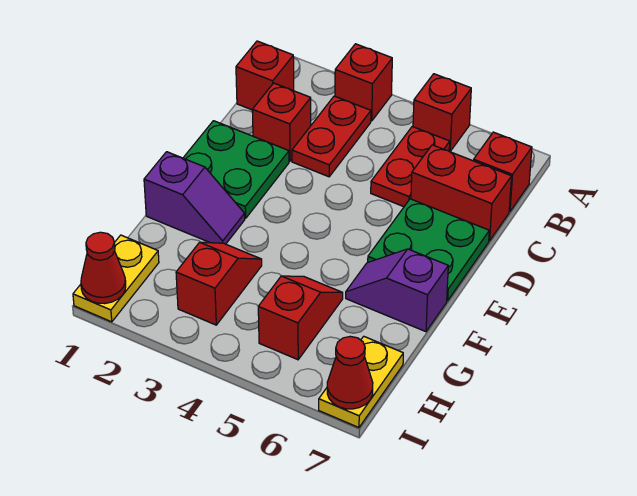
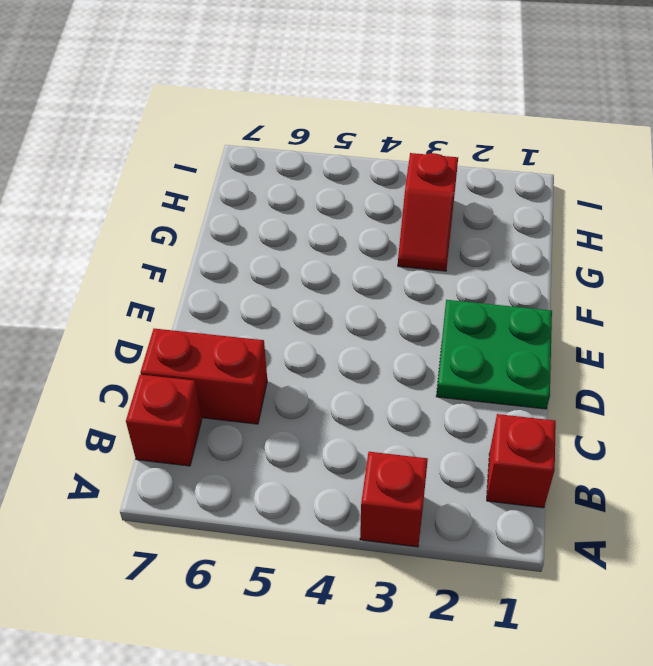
none -> red brick A5 level 1
none -> red plate B3:C3 level 1
none -> red plate B5:C5 level 1

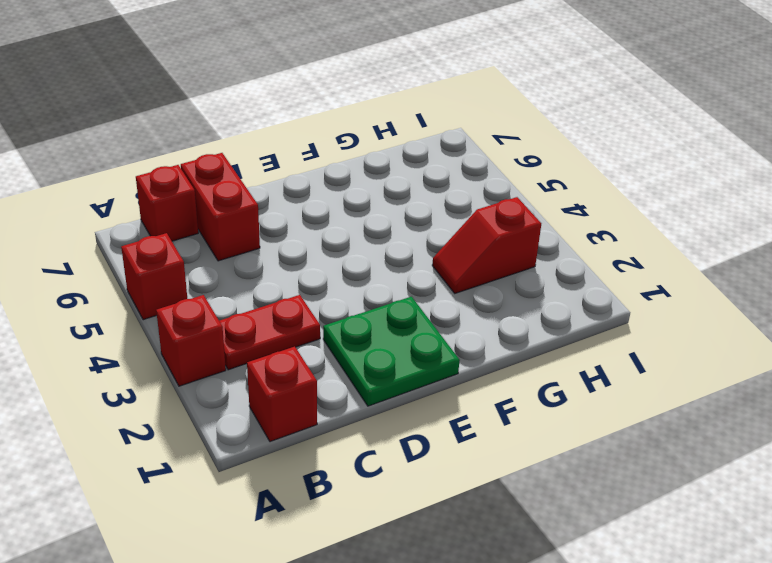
none -> red plate B5:C5 level 1
none -> red brick C2 level 1
none -> green plate D6:E7 level 1

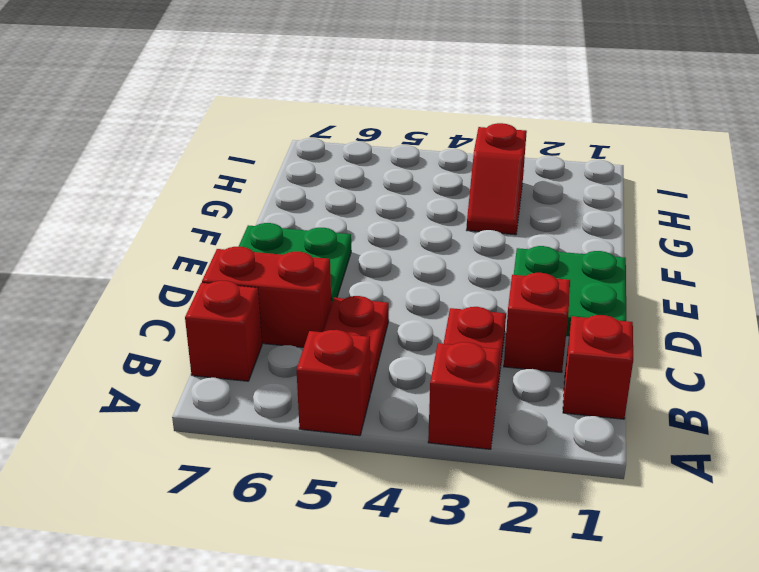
none -> purple slope F1:F2 level 1 top 1
none -> purple slope F6:F7 level 1 top 7
none -> red slope G5:H5 level 1 top H

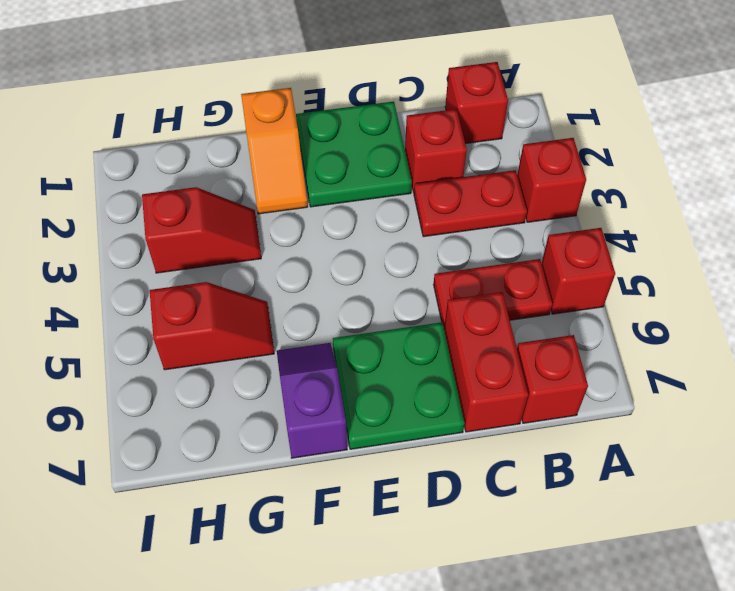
orange slope F1:F2 level 1 top 1 -> purple slope F1:F2 level 1 top 1
none -> yellow plate H1:I1 level 1
none -> yellow plate H7:I7 level 1
none -> red cone I1 level 2

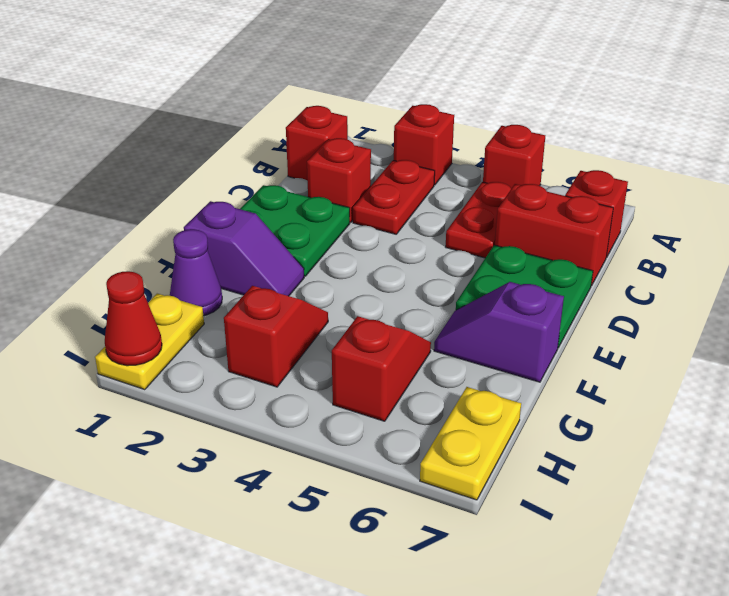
purple cone G1 level 1 -> none
none -> red cone I7 level 2

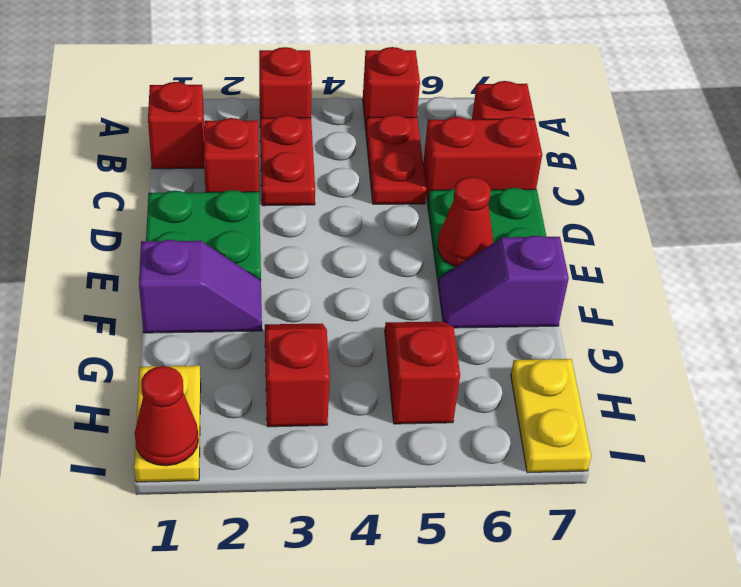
red cone E6 level 2 -> red cone I7 level 2

